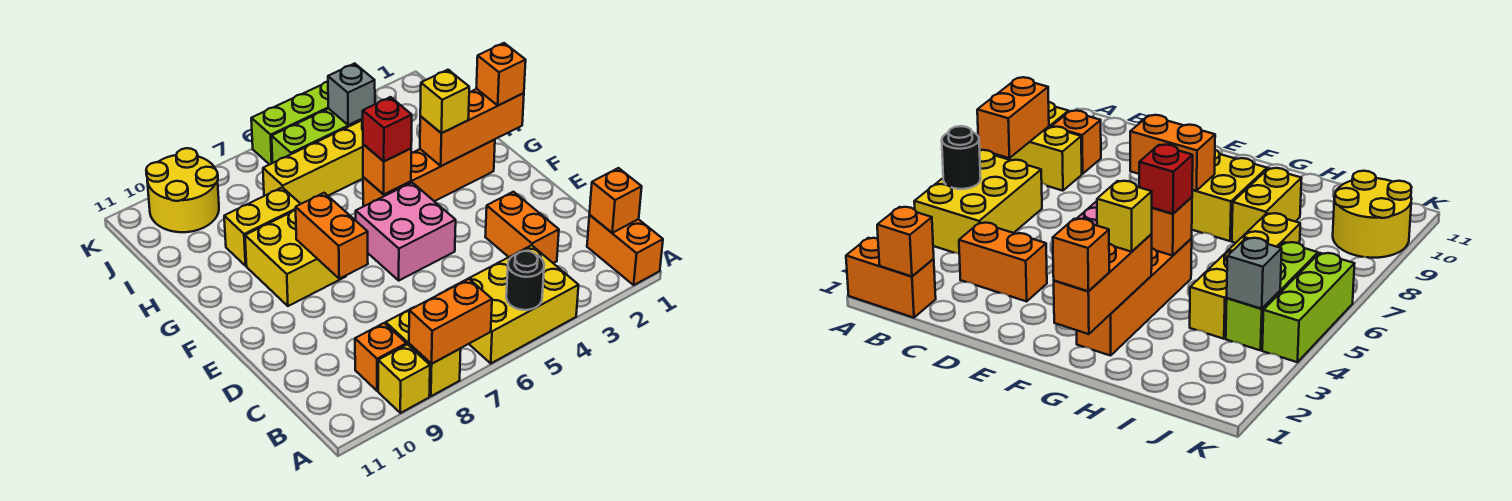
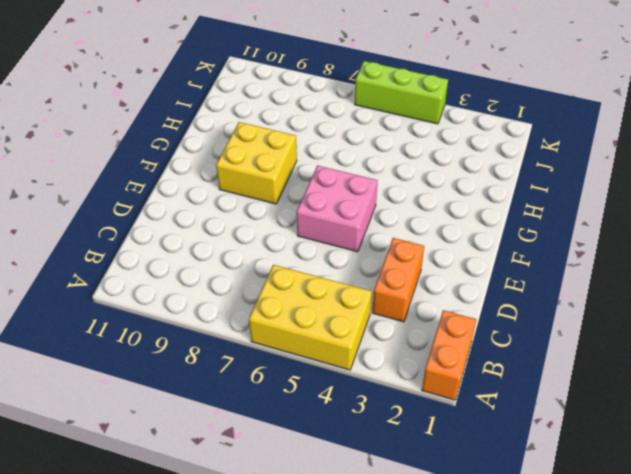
none -> yellow brick A8:B8 level 1
none -> yellow brick A9 level 1
none -> orange brick B9 level 1

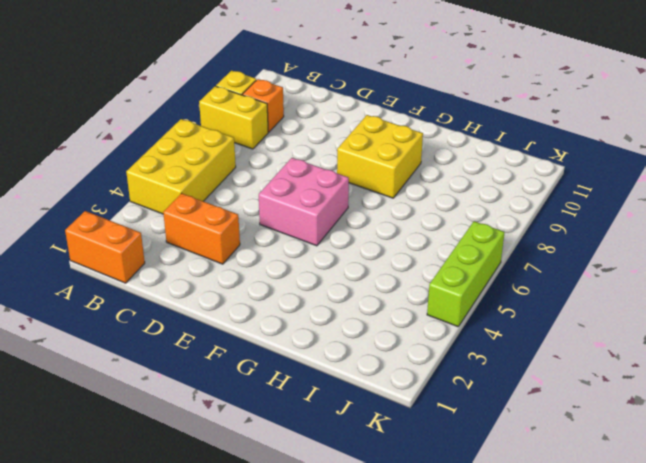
none -> orange brick G2:G5 level 1
none -> yellow brick H8:H9 level 1
none -> yellow brick I4:I7 level 1

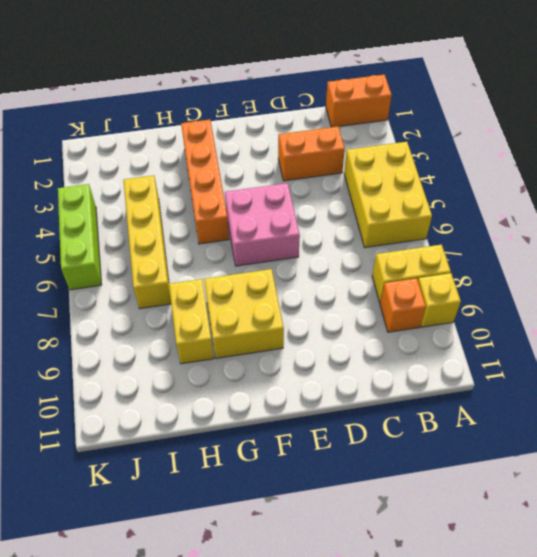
none -> lime brick J4:J6 level 1
none -> yellow round brick J9:K10 level 1
none -> black round brick A5 level 2

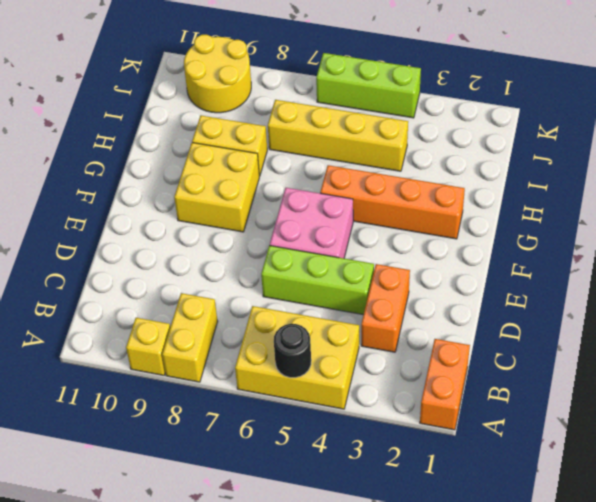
lime brick D4:D6 level 1 -> lime brick J4:J6 level 1
none -> orange brick B9 level 1
none -> orange brick A7:A8 level 2
none -> orange brick B1 level 2

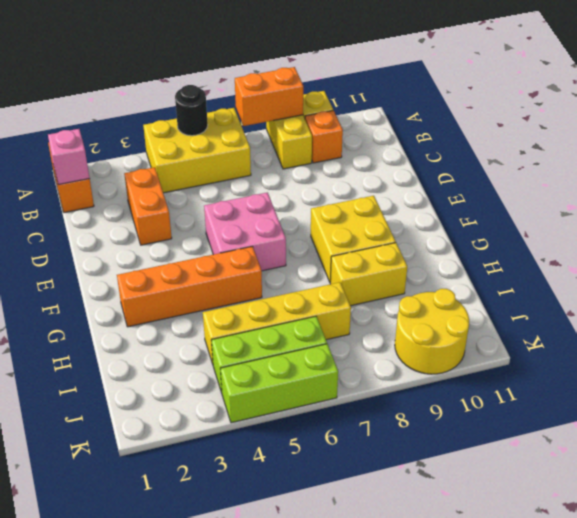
pink brick B1 level 2 -> orange brick B1 level 2
none -> orange brick E8:F8 level 2
none -> orange brick G1:G3 level 2
none -> orange brick G5 level 2

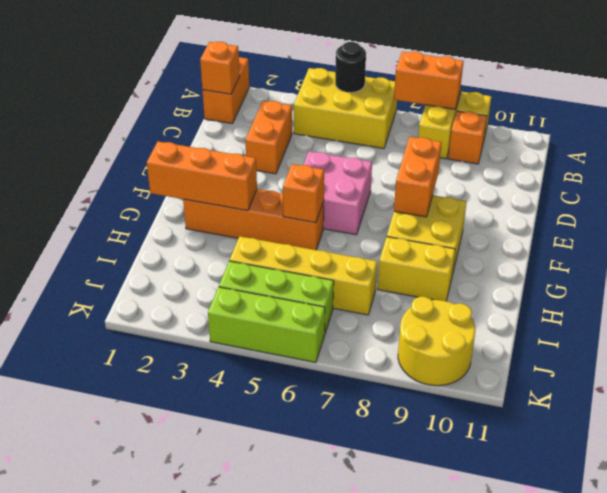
none -> grey brick J4 level 2
none -> orange brick G1 level 3
none -> yellow brick G3 level 3

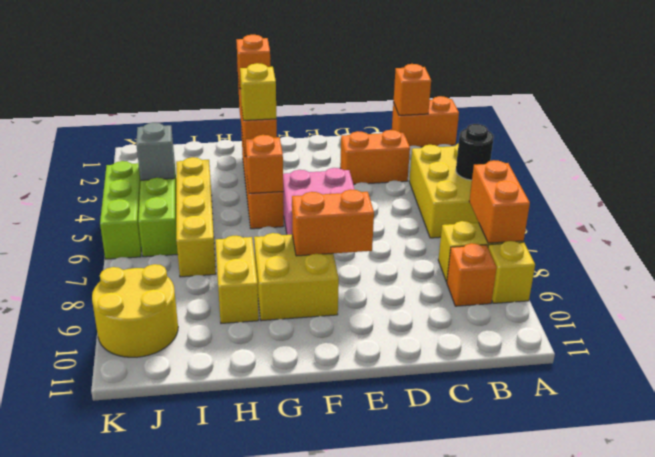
none -> red brick G5 level 3

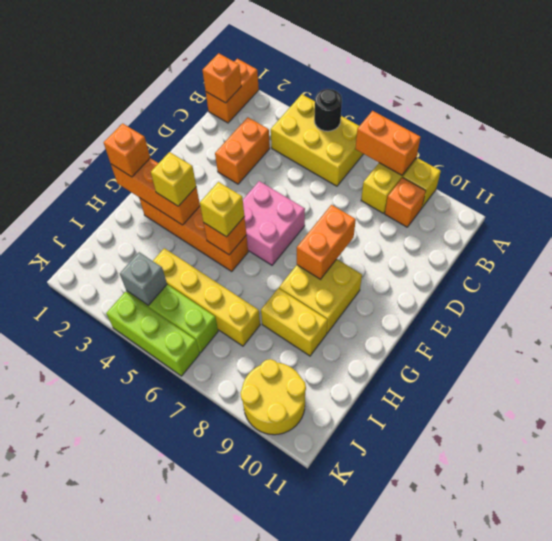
yellow brick G5 level 3 -> red brick G5 level 3

